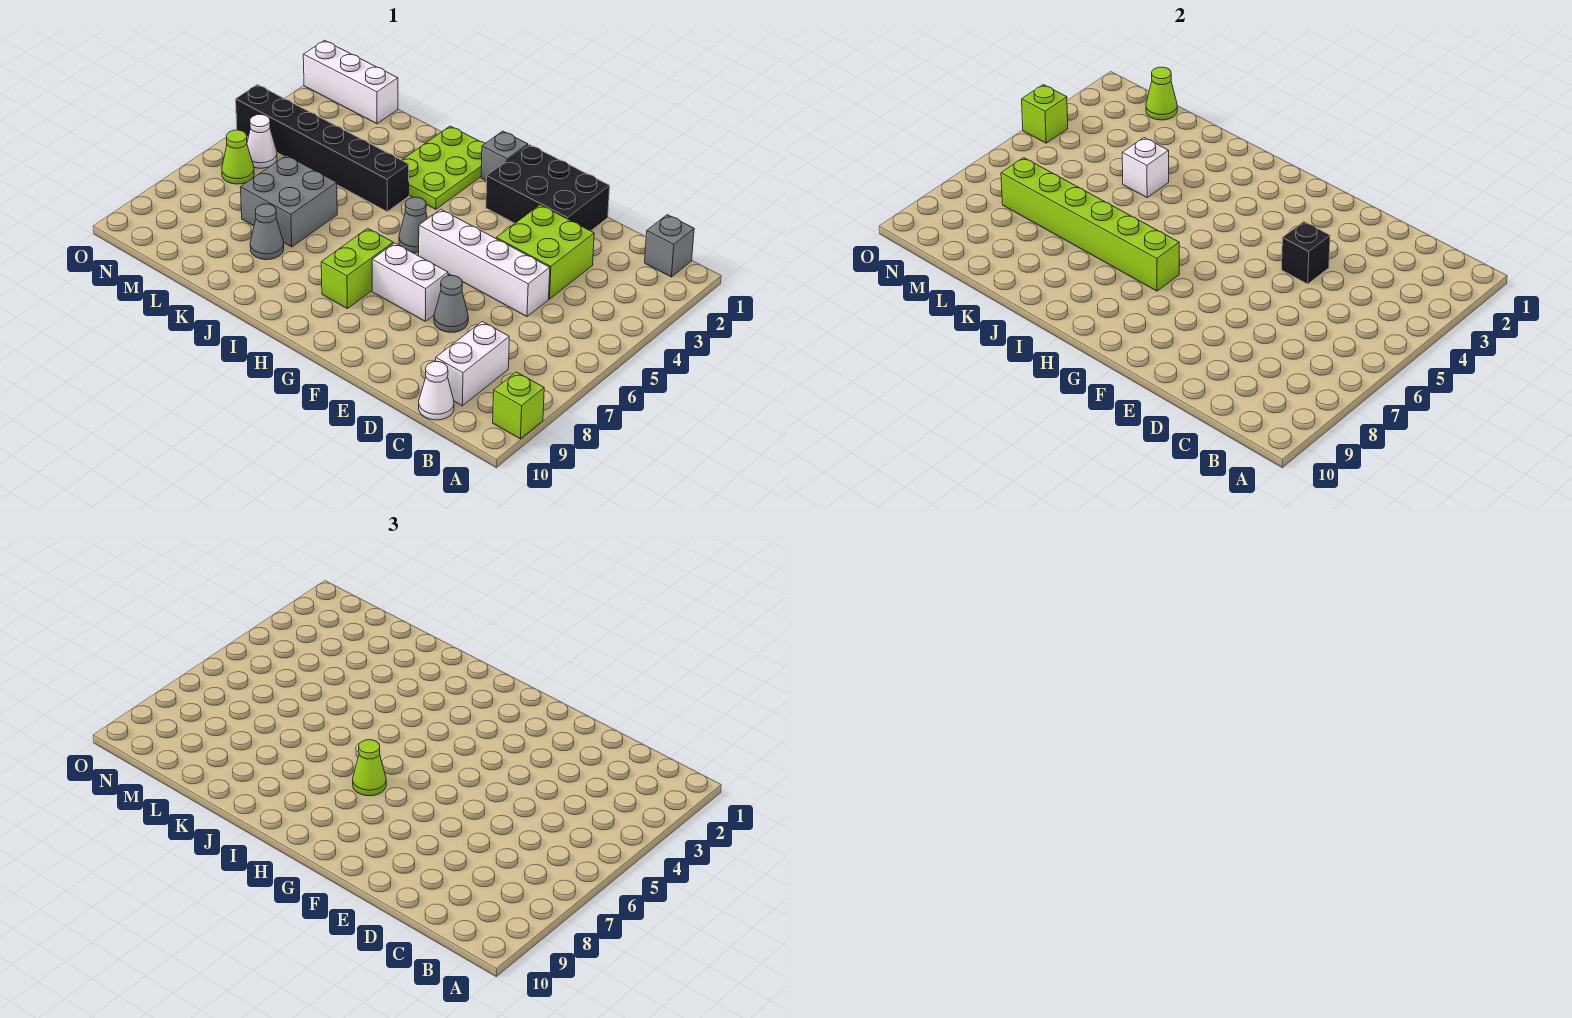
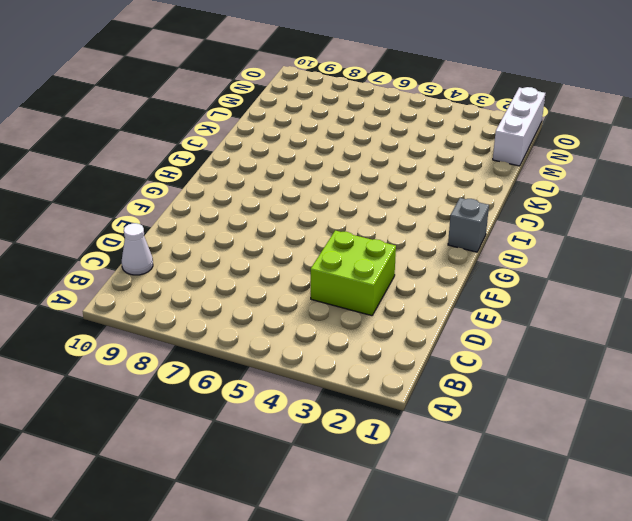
none -> lime brick A9 level 1
none -> grey brick B1 level 1
none -> white brick C8:C9 level 1

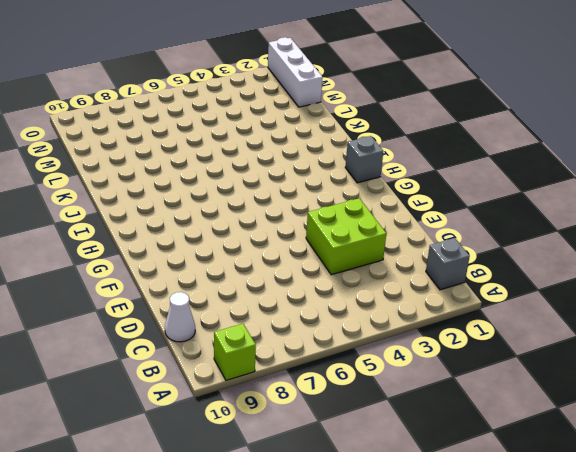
none -> white brick C8:C9 level 1
none -> white brick D5:G5 level 1
none -> black brick E1:G2 level 1

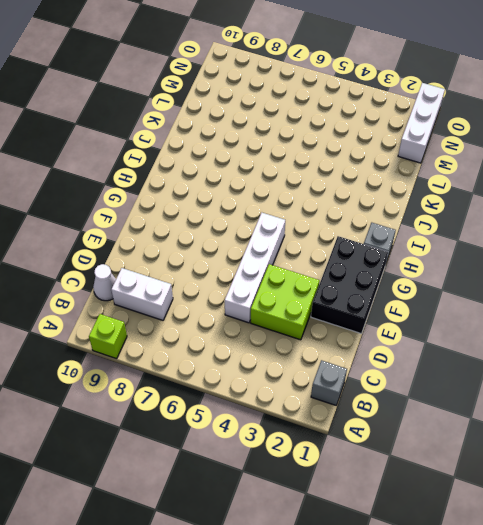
none -> grey cone E7 level 1
none -> white brick F7:G7 level 1
none -> grey cone H5 level 1

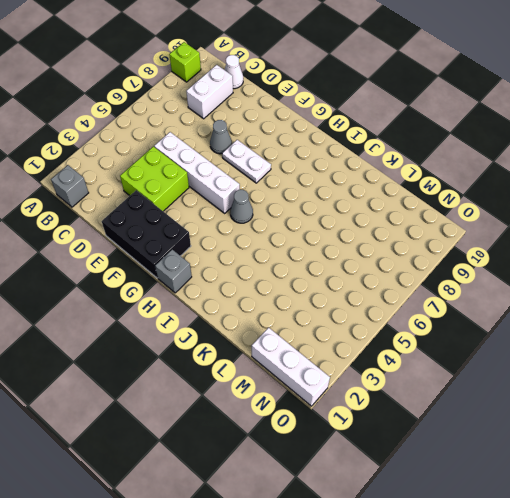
white plate F7:G7 level 1 -> white brick F7:G7 level 1
none -> lime brick H7:H8 level 1
none -> lime plate I1:J3 level 1
none -> black brick J4:O4 level 1

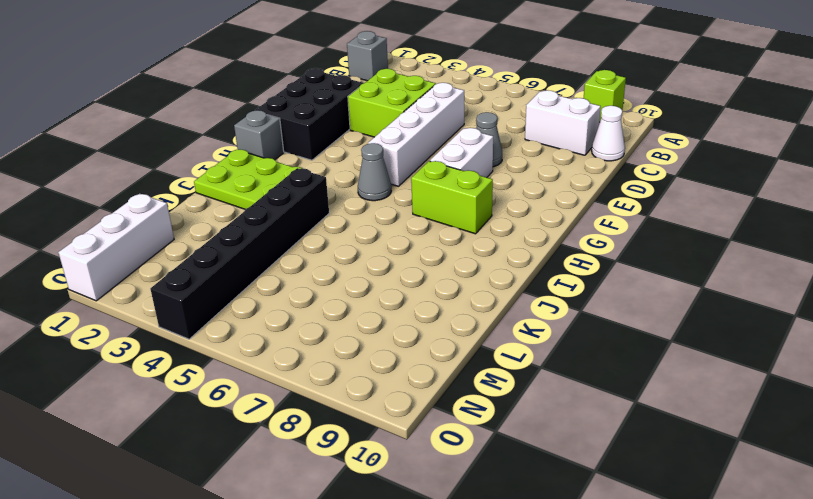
none -> grey brick K6:L7 level 1
none -> grey cone K8 level 1
none -> white cone N5 level 1

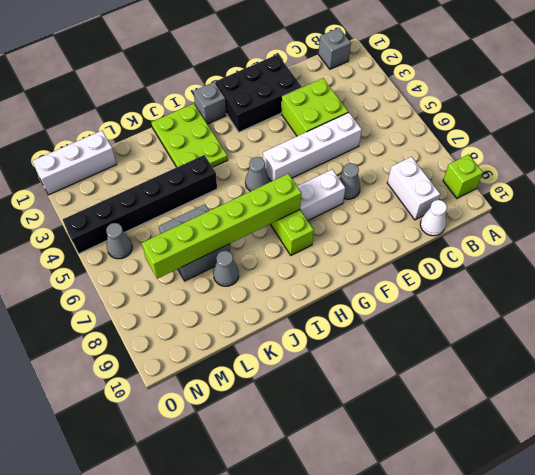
grey cone N5 level 1 -> white cone N5 level 1
none -> lime cone N6 level 1
none -> black brick E4 level 2
none -> white brick K4 level 2

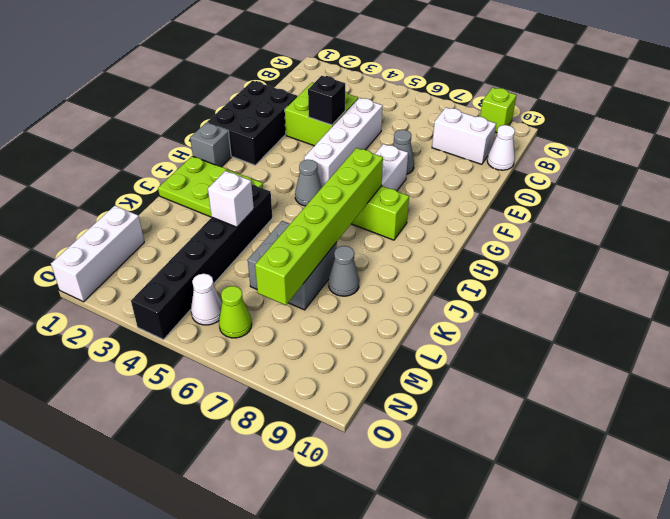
none -> grey brick B1 level 1
none -> lime cone M1 level 2
none -> lime brick O4 level 2

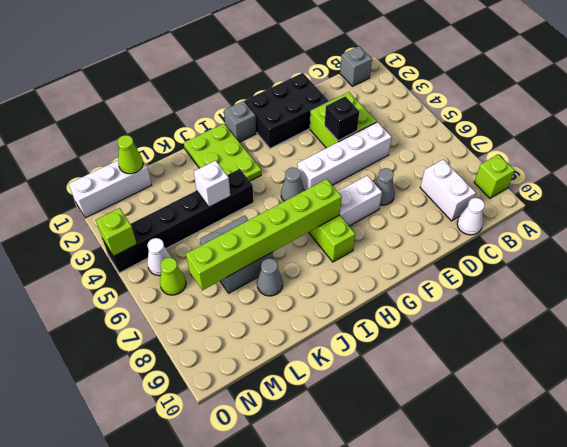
none -> lime cone H7 level 3

